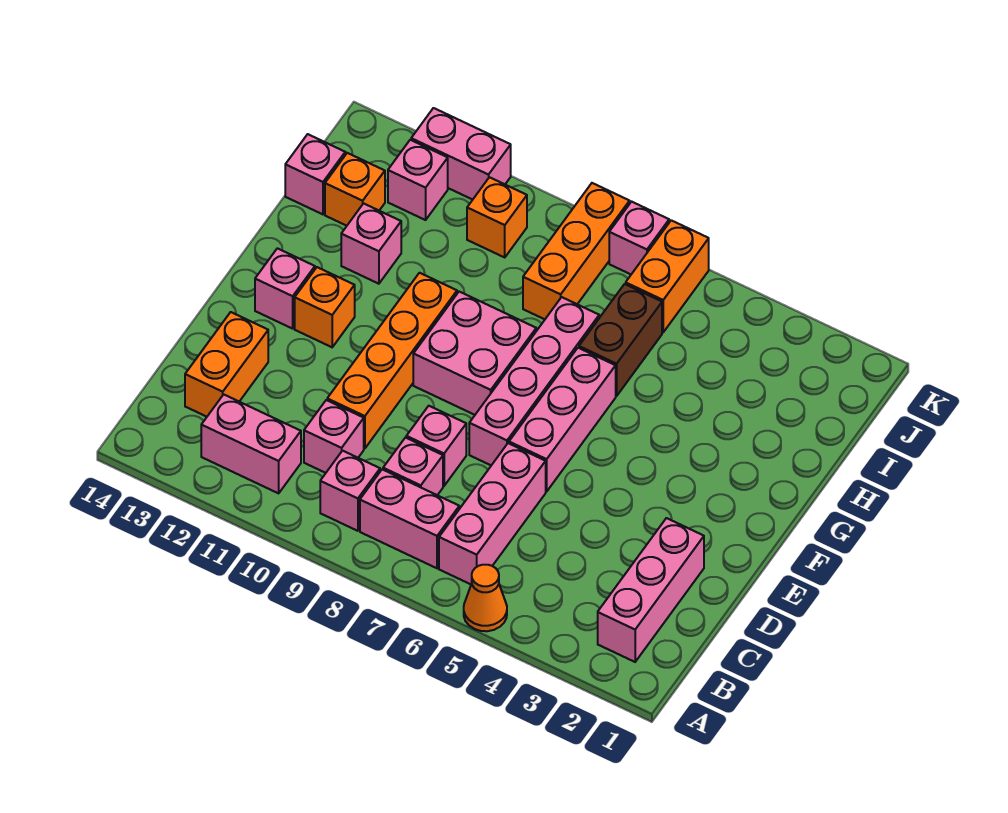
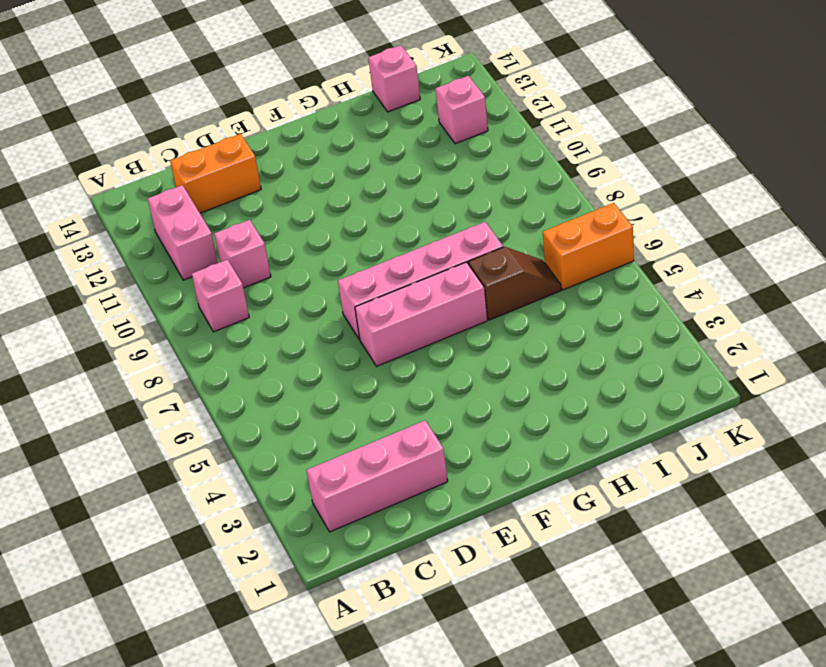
brown slope H6:I6 level 1 top H -> brown brick H6:I6 level 1
none -> orange cone A5 level 1
none -> pink brick B6:D6 level 1
none -> pink brick B7:B8 level 1

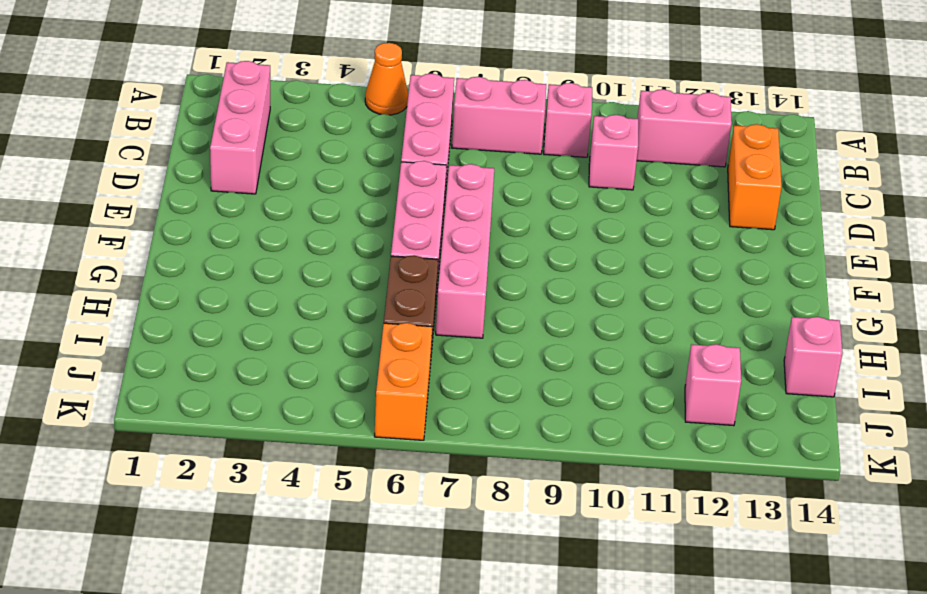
none -> pink brick C8 level 1
none -> pink brick D8 level 1
none -> orange brick D10:G10 level 1

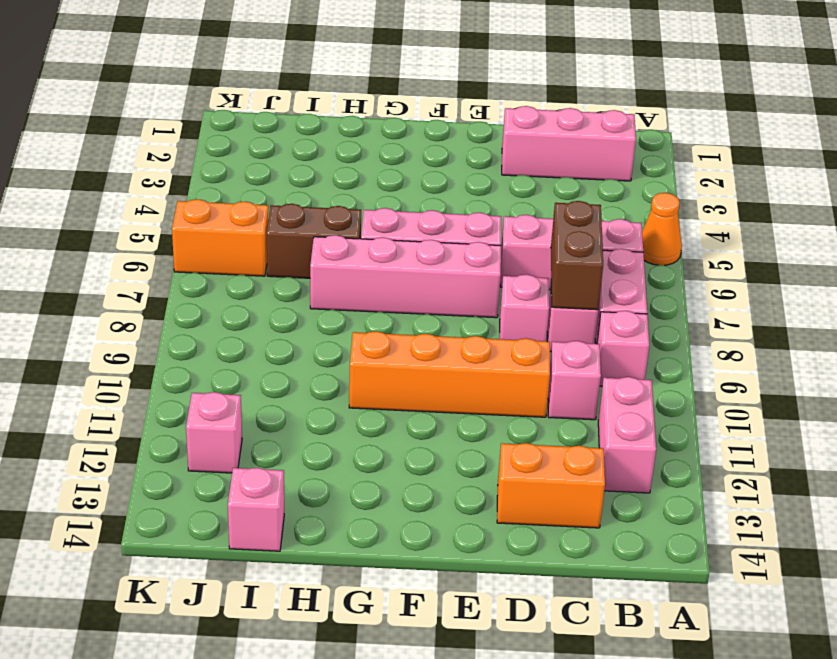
brown brick C7:C8 level 2 -> none
none -> pink brick F8:G9 level 1
none -> orange brick F12 level 1
none -> pink brick F13 level 1

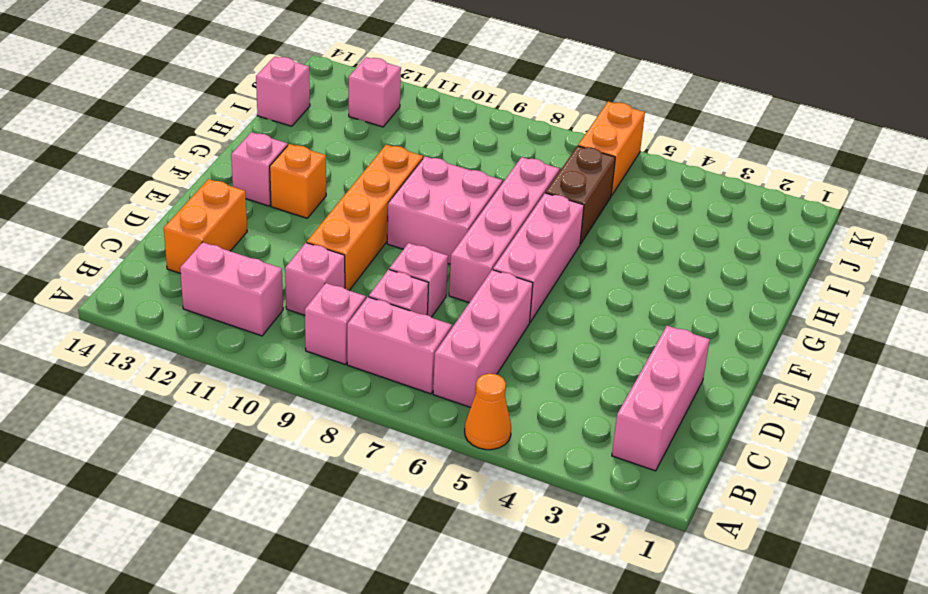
none -> pink brick H12 level 1
none -> orange brick I8:K8 level 1
none -> orange brick I13 level 1

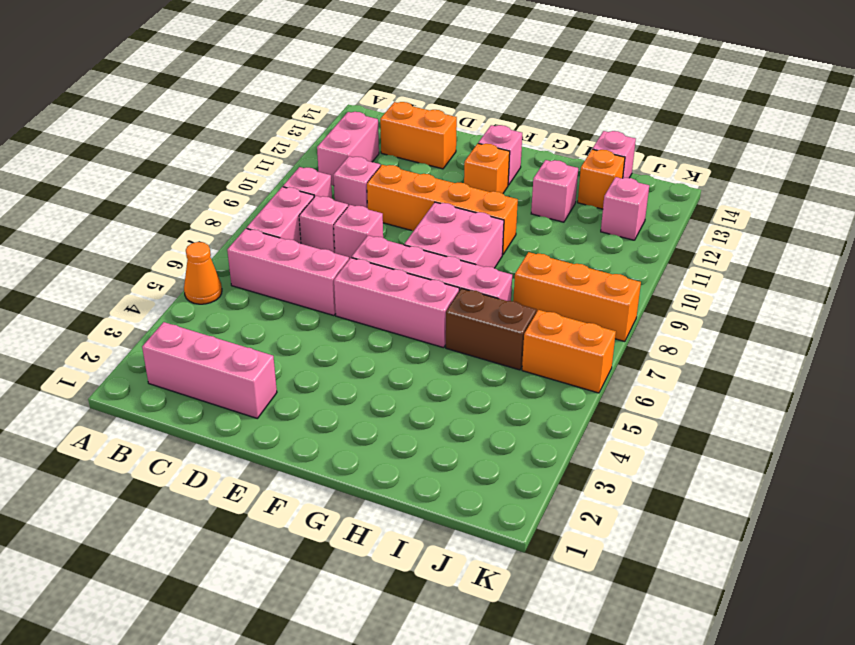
none -> orange brick J10 level 1
none -> pink brick K7 level 1
none -> pink brick K11:K12 level 1

